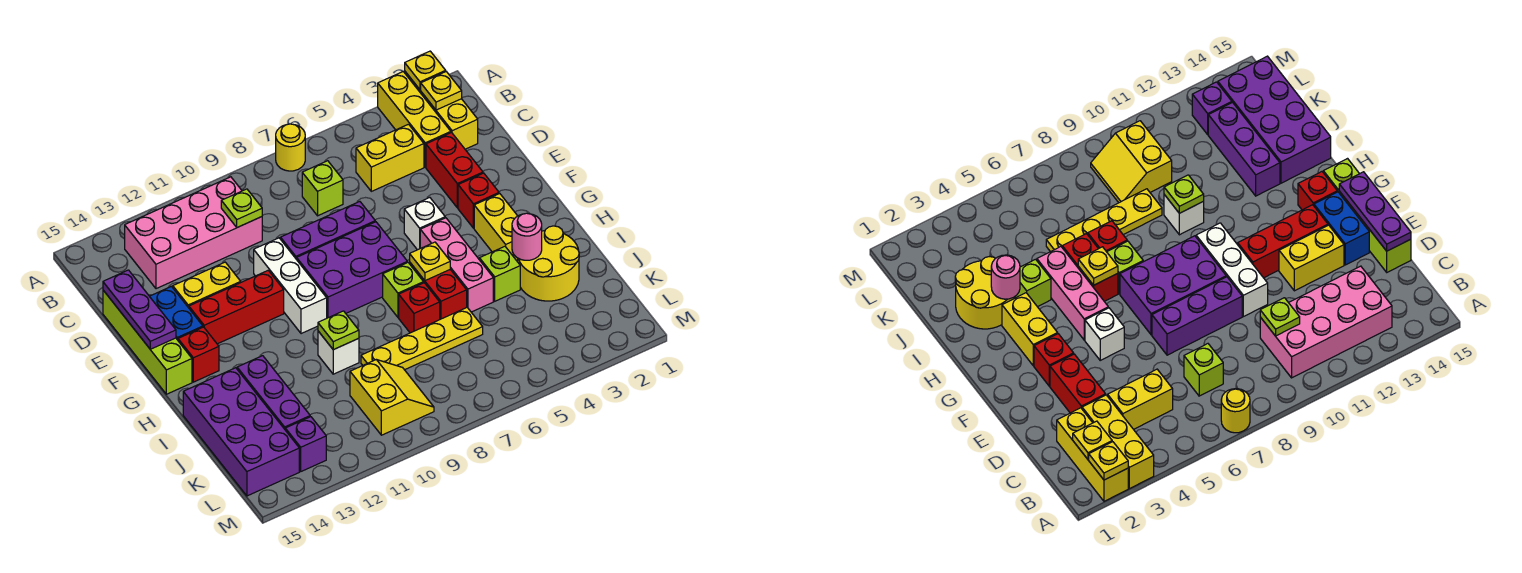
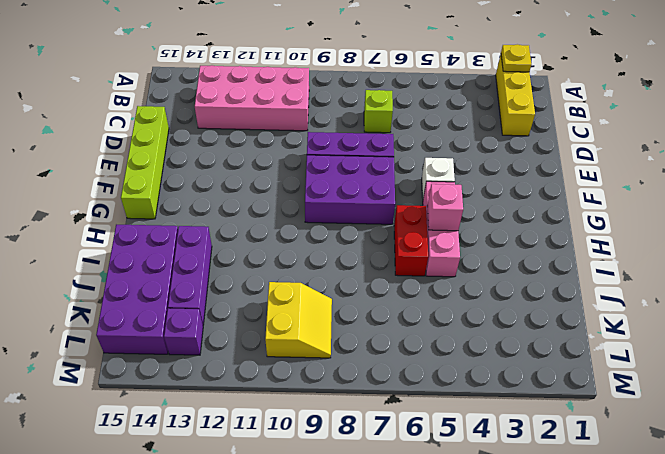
pink brick H5 level 2 -> none
none -> yellow brick A3:C3 level 1
none -> yellow round brick A7 level 1
none -> yellow brick C4:C5 level 1
none -> red brick D3:E3 level 1

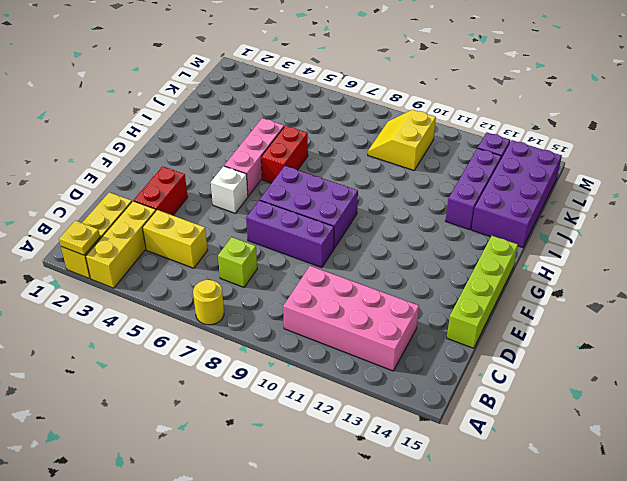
none -> white brick E10:G10 level 1
none -> yellow brick E12:E13 level 1
none -> blue brick E14:F14 level 1
none -> red brick F3 level 1

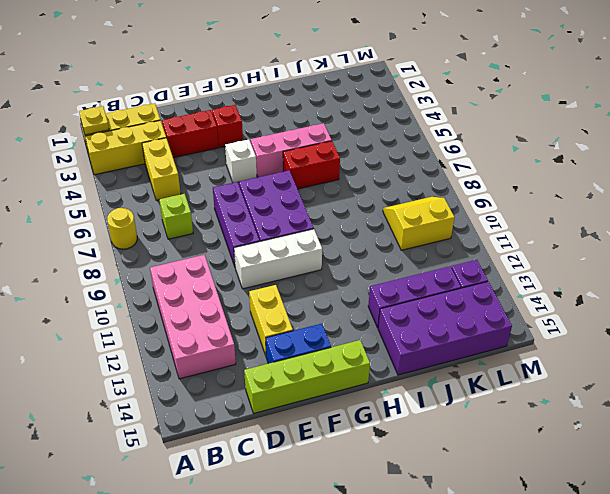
none -> red brick F11:F13 level 1
none -> yellow brick G3:H3 level 1
none -> red brick G14 level 1
none -> lime brick H7 level 1

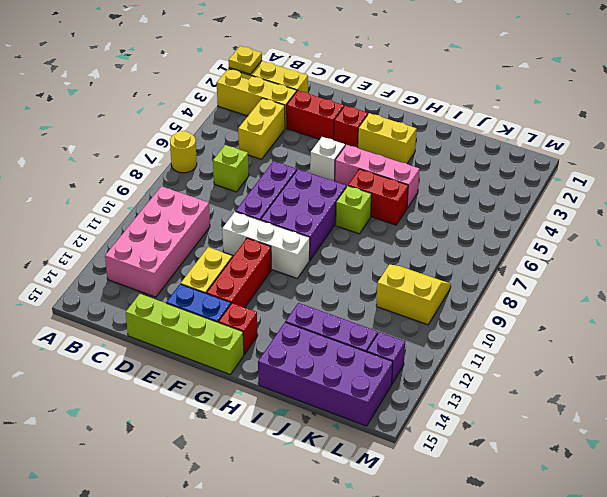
none -> yellow round brick I2:J3 level 1
none -> lime brick I4 level 1
none -> red brick I7 level 1
none -> white brick I10 level 1

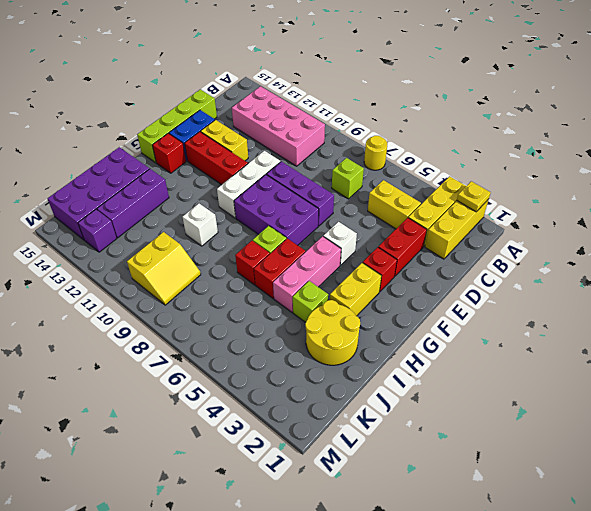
none -> yellow plate J6:J9 level 1
none -> yellow plate B2 level 2
none -> lime plate C10 level 2
none -> purple plate D15:F15 level 2

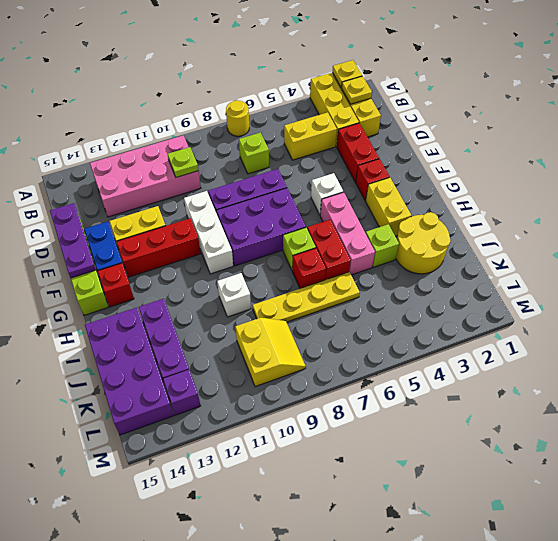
none -> yellow plate H6 level 2
none -> pink round brick I3 level 2
none -> lime plate I10 level 2

